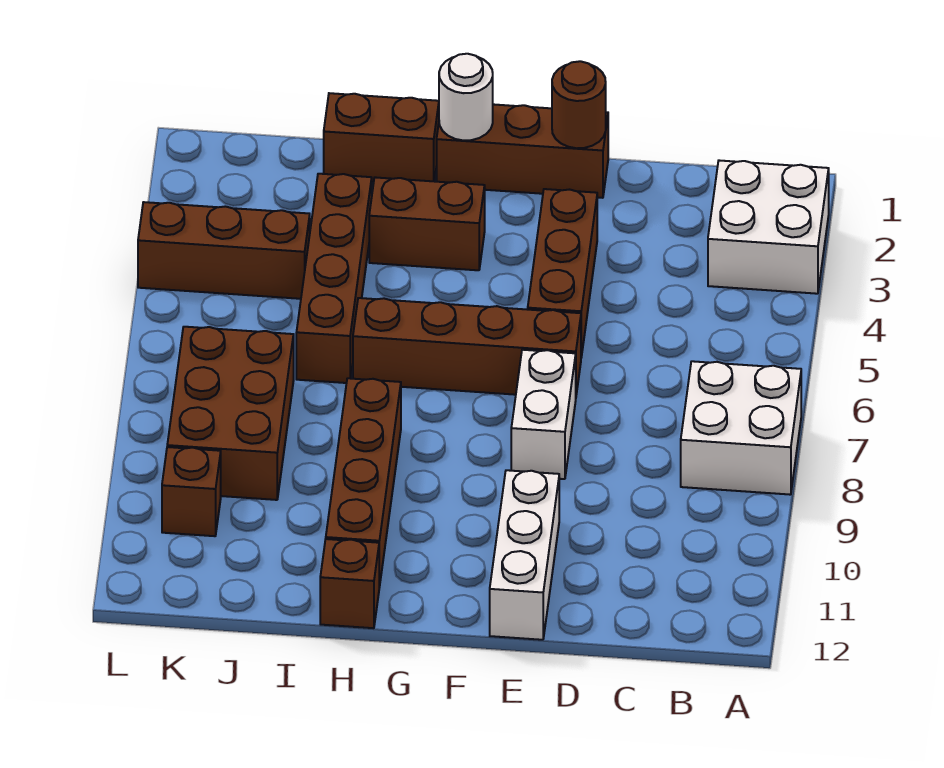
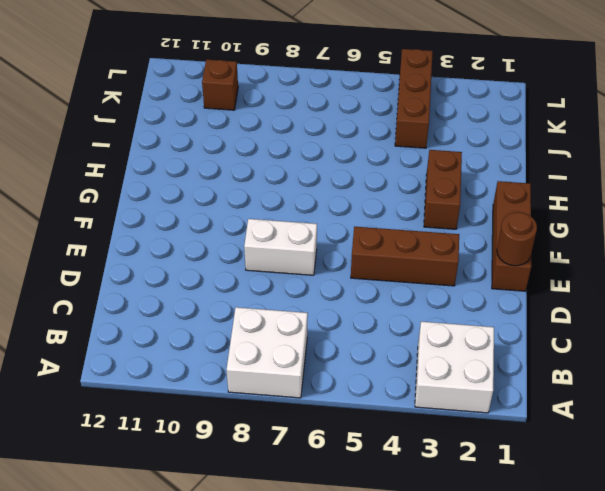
none -> brown brick E6:H6 level 1
none -> white brick E10:E12 level 1
none -> brown brick H1:I1 level 1

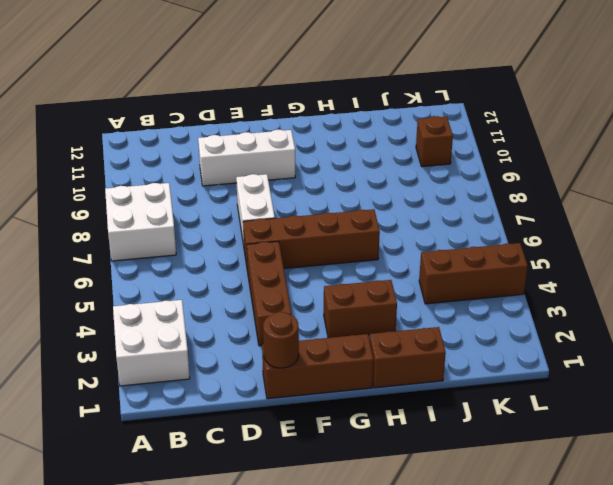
white brick D10:F10 level 1 -> white brick E10:E12 level 1
none -> brown brick H8:H11 level 1
none -> brown brick H12 level 1
none -> brown brick I3:I6 level 1

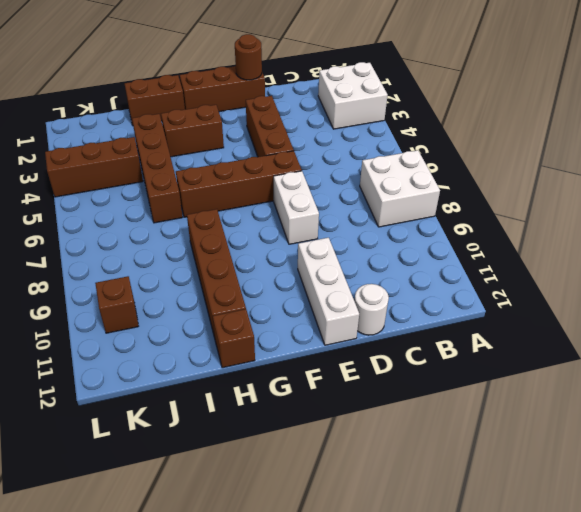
white round brick D12 level 1 -> white round brick G1 level 2
none -> brown brick J7:K9 level 1

